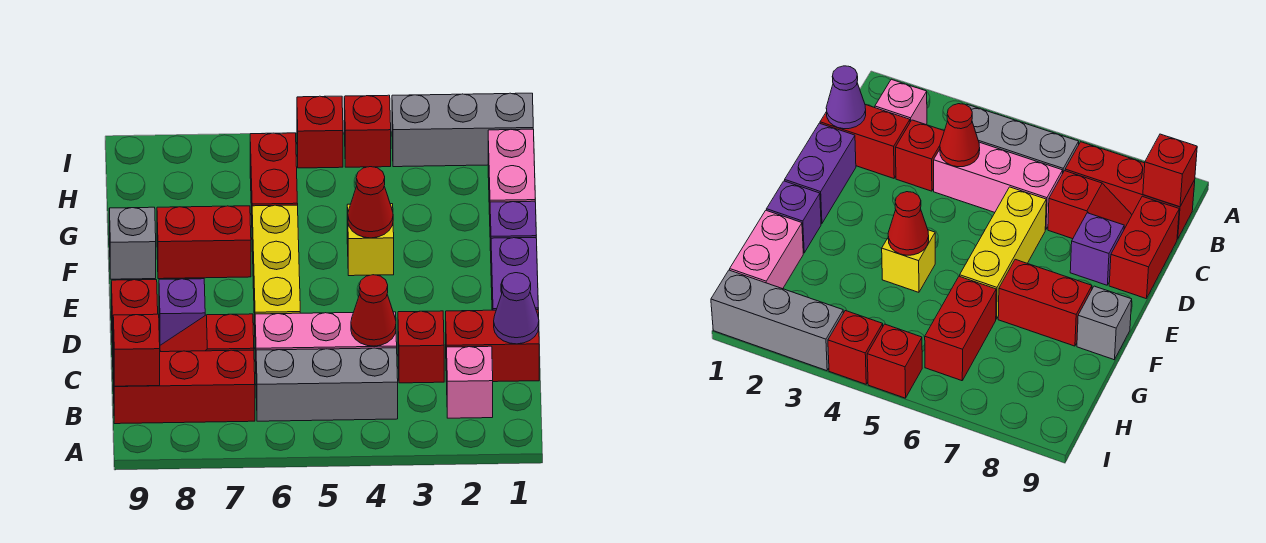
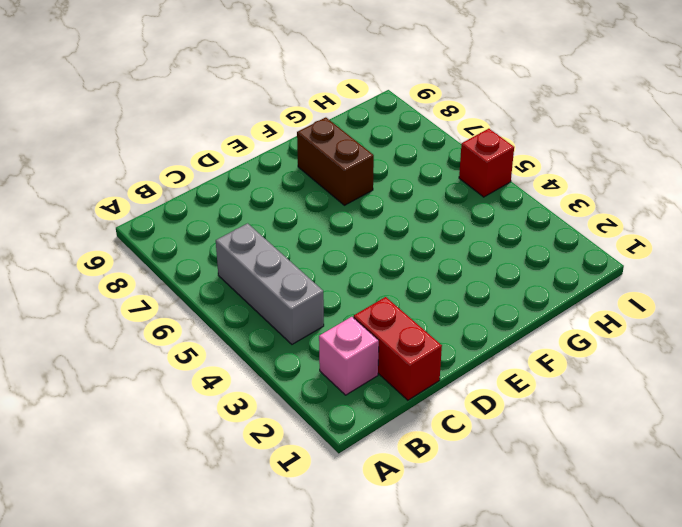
brown brick F7:F8 level 1 -> red brick F7:F8 level 1
none -> red brick B7:B9 level 1
none -> red brick C3 level 1
none -> pink brick C4:C6 level 1

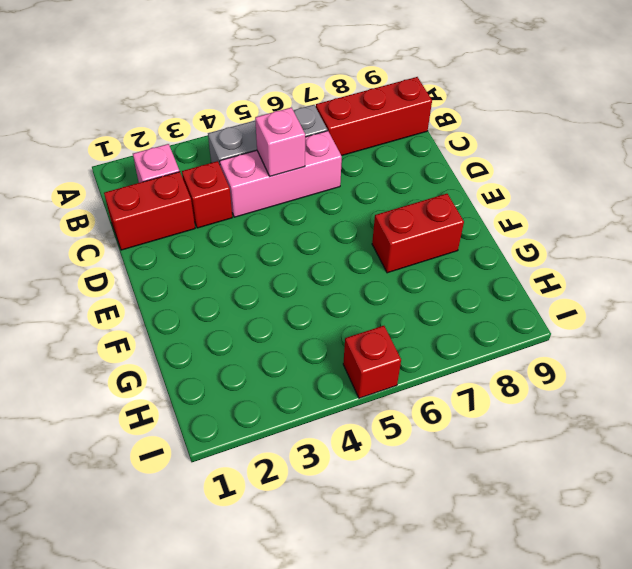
pink brick C5 level 2 -> none
none -> red slope C7:C8 level 1 top 7
none -> red brick C9:D9 level 1
none -> purple brick D1:E1 level 1

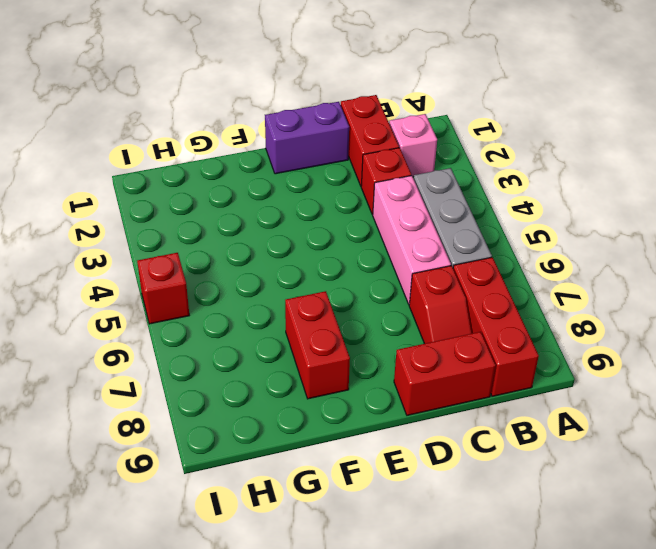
none -> yellow brick D6:F6 level 1
none -> purple brick D8 level 1
none -> purple brick F1 level 1

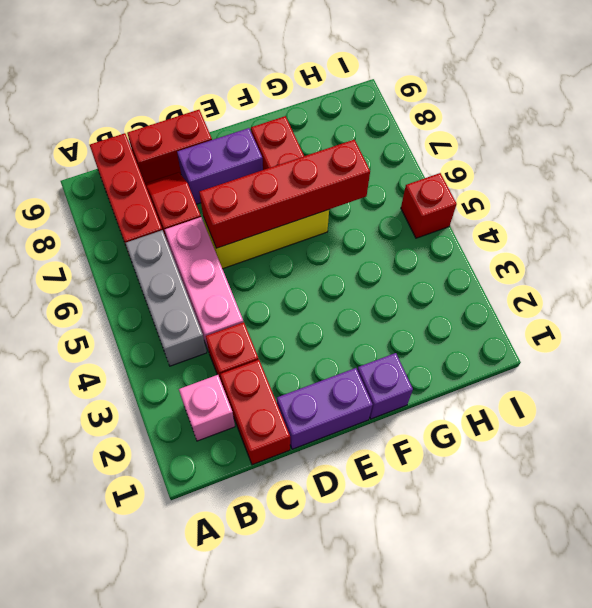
red brick D6:G6 level 2 -> none
purple brick D8:E8 level 1 -> purple brick D8 level 1
none -> yellow brick F4 level 1
none -> grey brick F9 level 1
none -> pink brick G1:H1 level 1

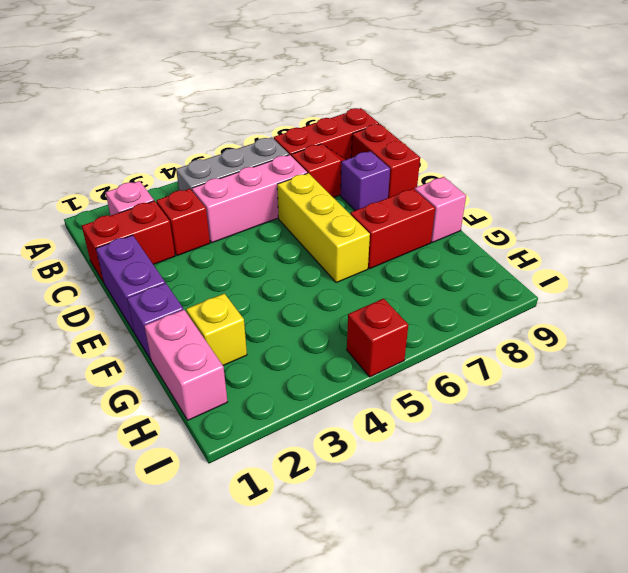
pink brick F9 level 1 -> grey brick F9 level 1
yellow brick G2 level 1 -> yellow brick F4 level 1
none -> red brick G6:H6 level 1
none -> grey brick I1:I3 level 1
none -> red brick I4 level 1

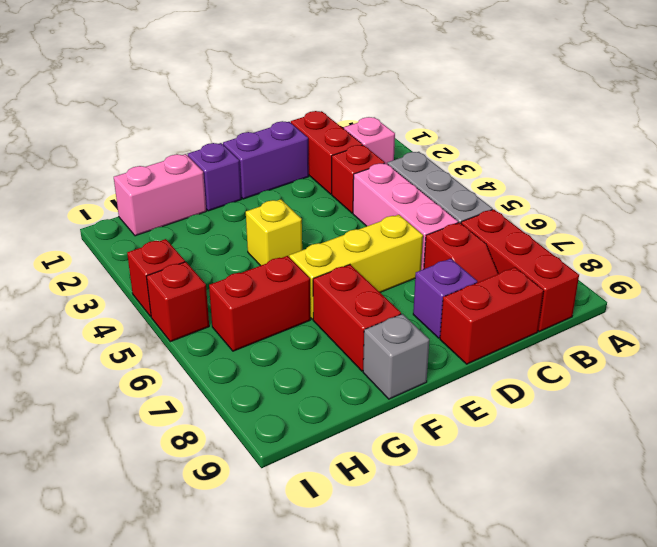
none -> grey brick I1:I3 level 1
none -> red brick B9 level 2
none -> purple cone C1 level 2

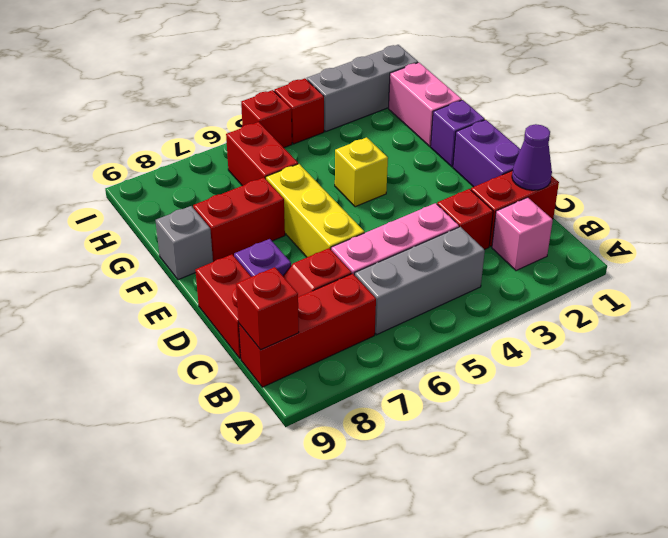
none -> red cone C4 level 2
none -> red cone F4 level 2

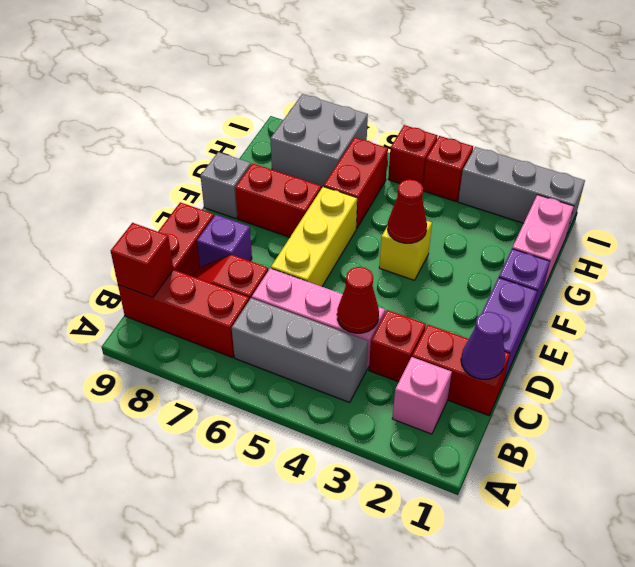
grey brick H7:I8 level 1 -> none

